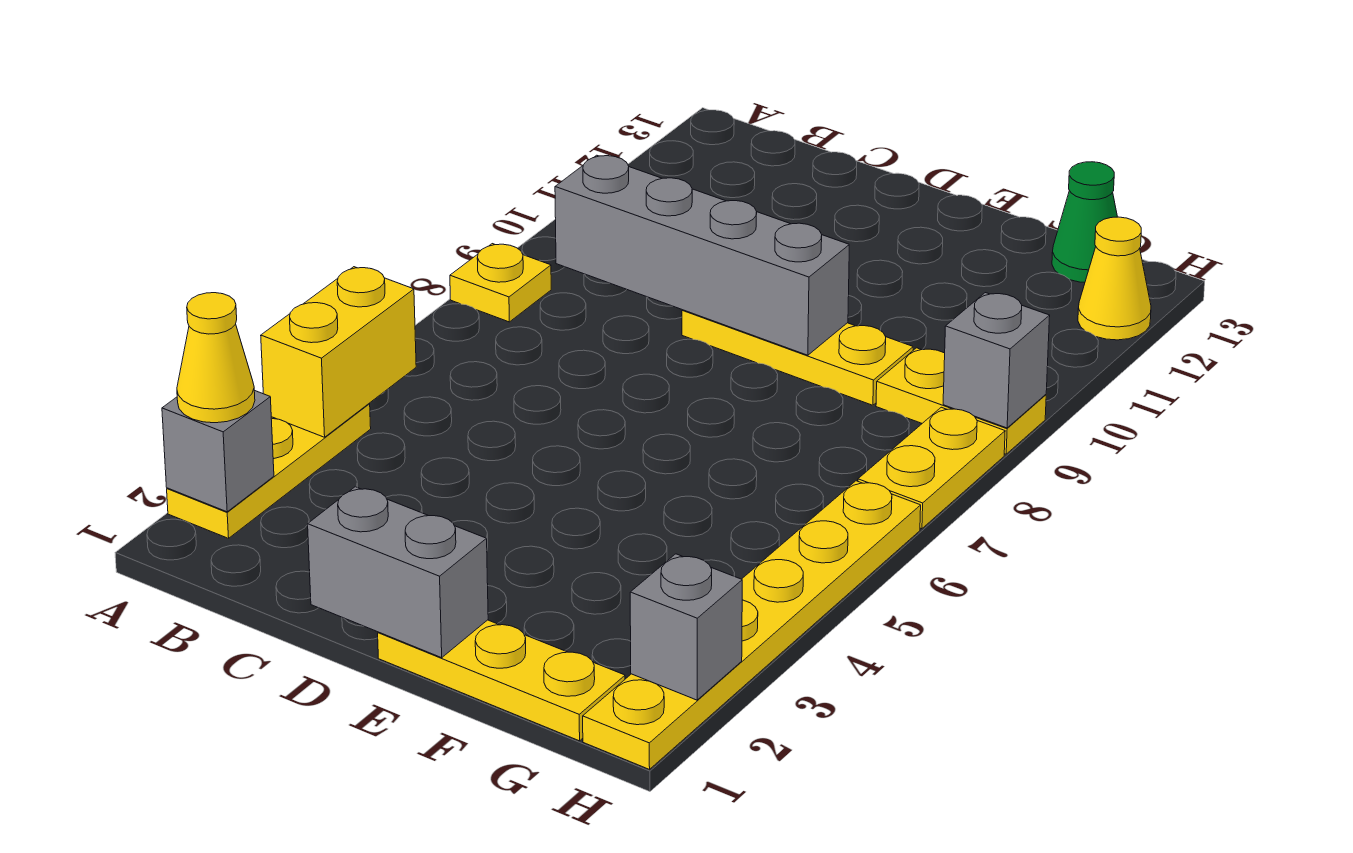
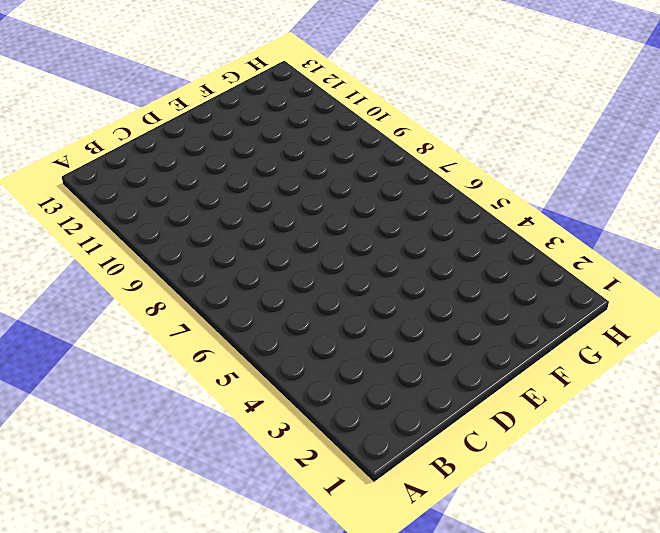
none -> yellow plate A2:A4 level 1
none -> yellow plate A8 level 1
none -> yellow plate D9:F9 level 1

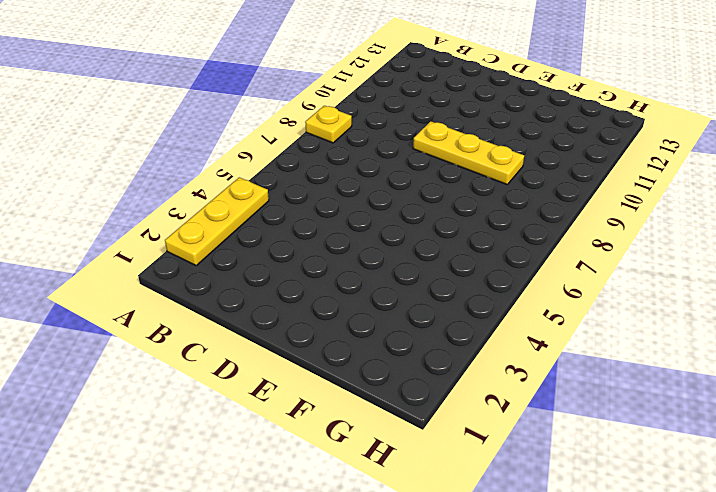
none -> yellow plate E1:G1 level 1
none -> yellow plate G9:H9 level 1
none -> green cone G13 level 1

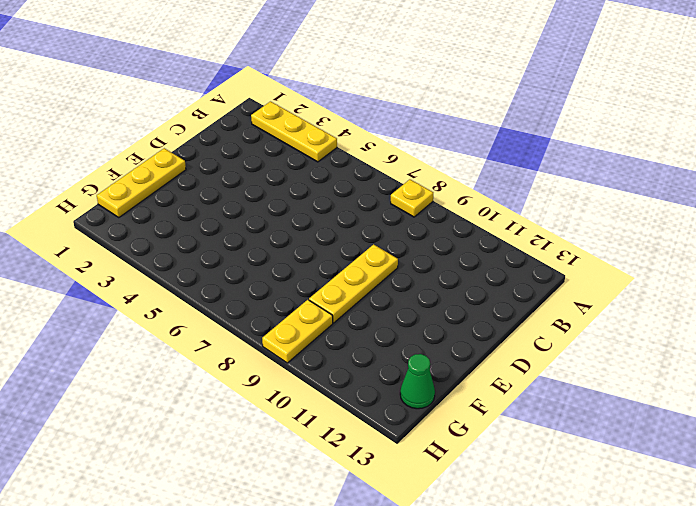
none -> yellow plate H1:H6 level 1
none -> yellow plate H7:H8 level 1
none -> yellow cone H12 level 1

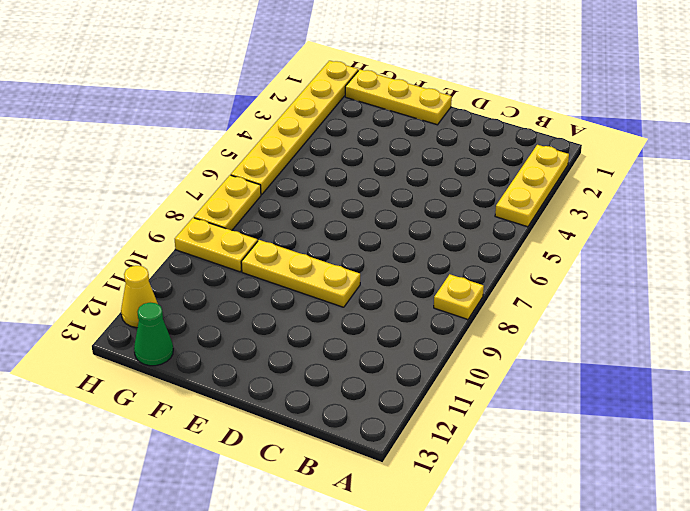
none -> grey brick A2 level 2
none -> yellow brick A4:A5 level 2
none -> grey brick B9:E9 level 2

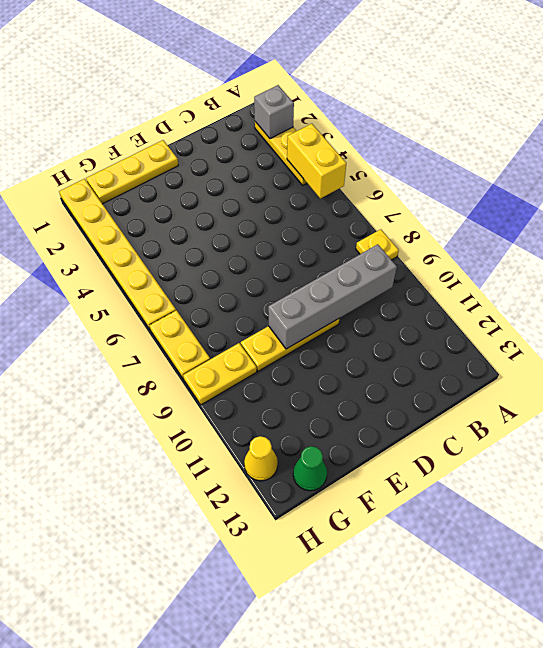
none -> grey brick D1:E1 level 2
none -> grey brick H2 level 2
none -> grey brick H9 level 2

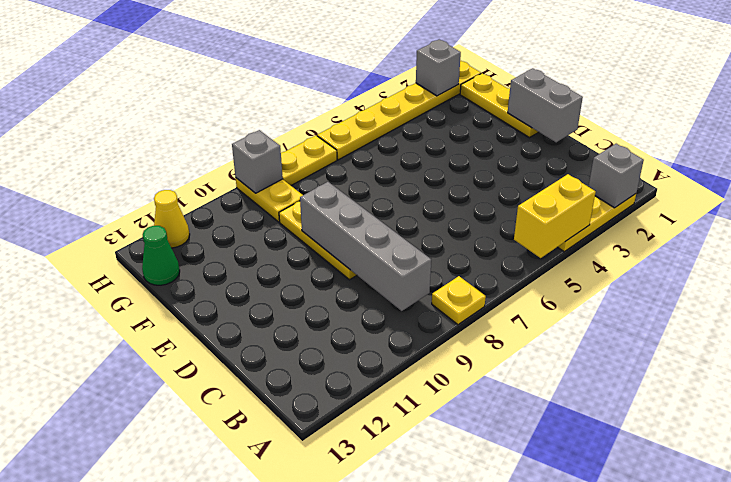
none -> yellow cone A2 level 3

